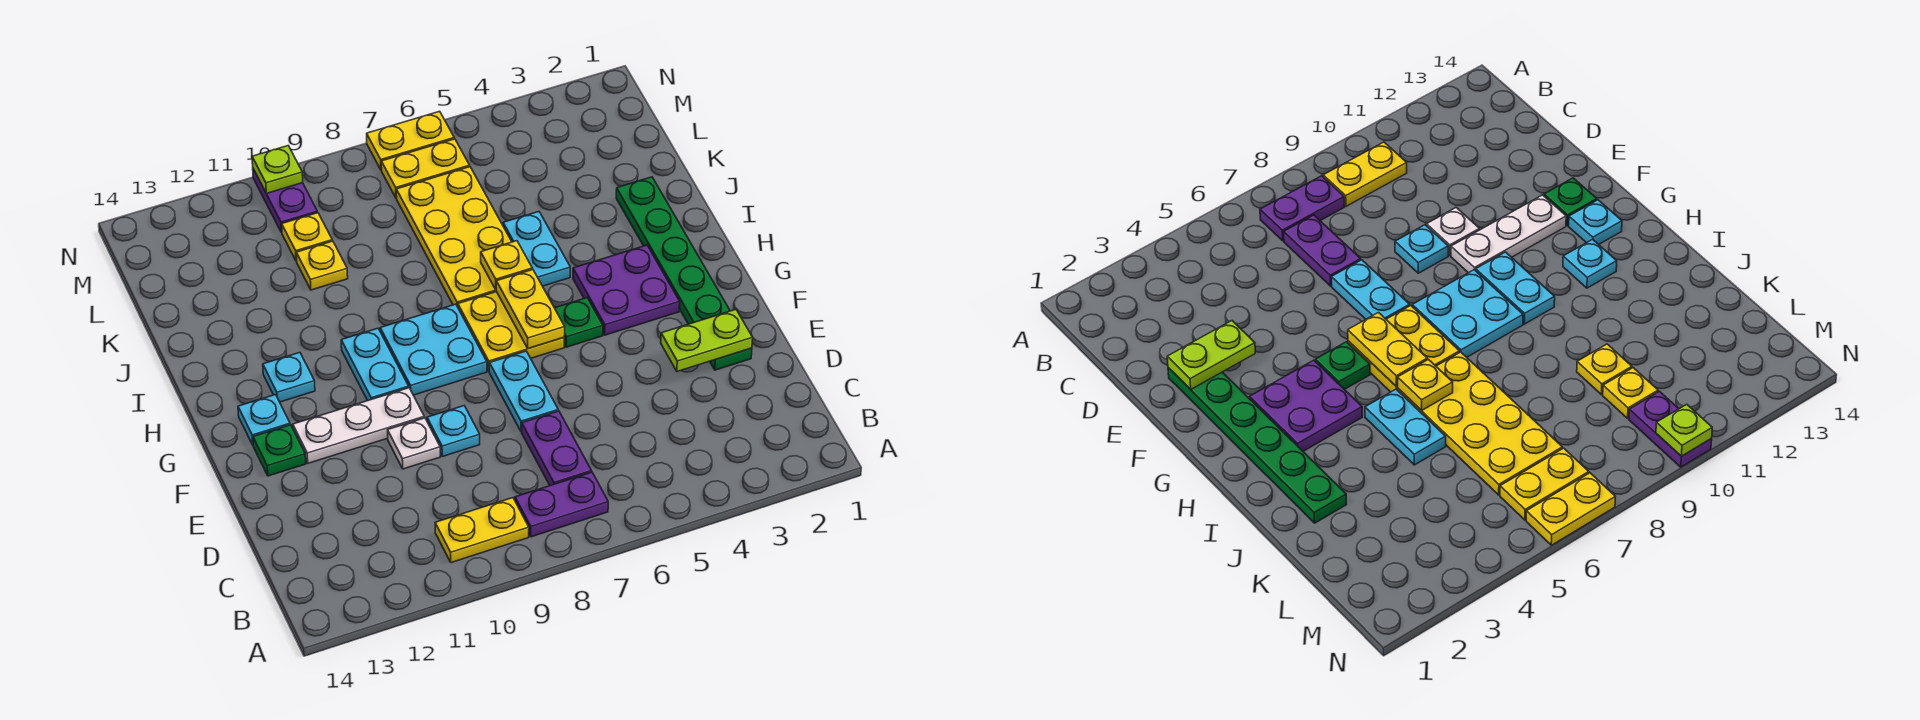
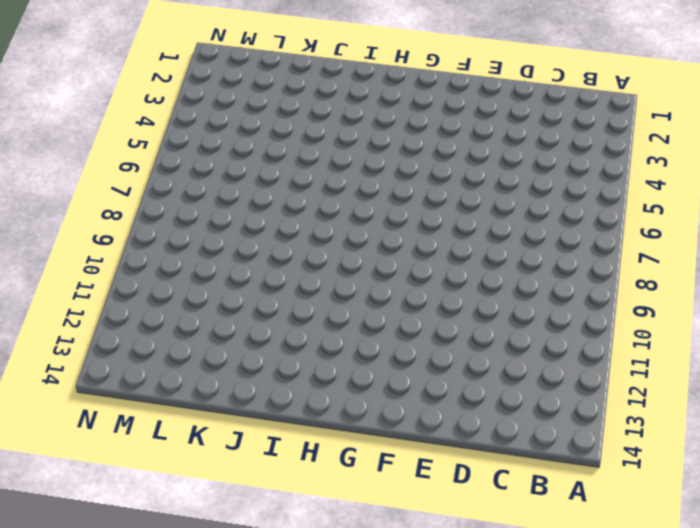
none -> purple plate B7:B8 level 1
none -> yellow plate B9:B10 level 1
none -> purple plate C7:D7 level 1

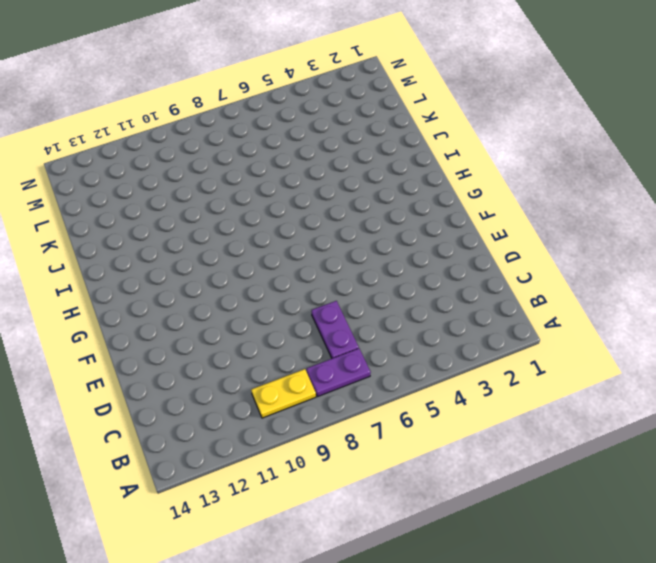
none -> green plate E2:J2 level 1
none -> cyan plate E7:F7 level 1
none -> cyan plate E9 level 1

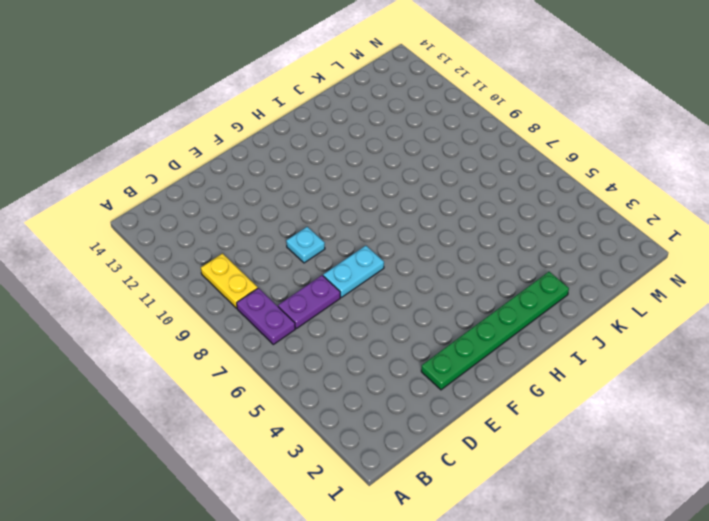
none -> white plate E10 level 1
none -> white plate F10:F12 level 1
none -> green plate F13 level 1

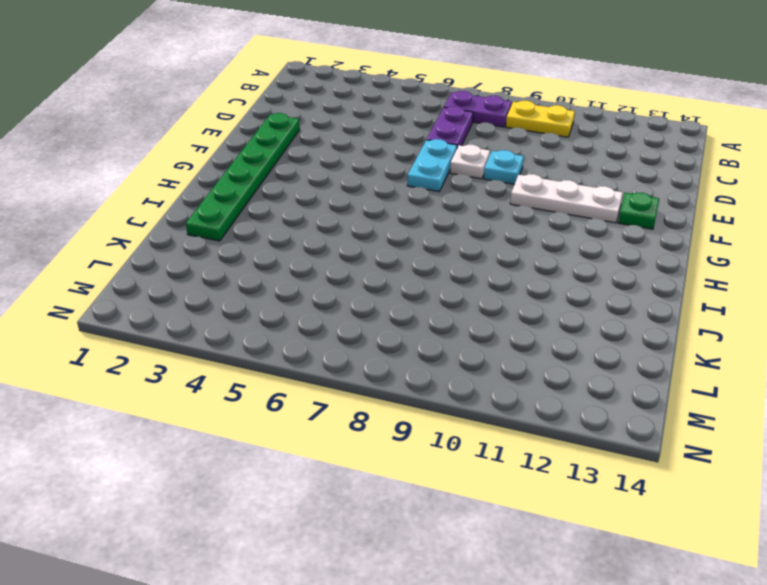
white plate E8 level 1 -> white plate E10 level 1
none -> purple plate G3:H4 level 1
none -> green plate G5 level 1
none -> yellow plate G6:H7 level 1

